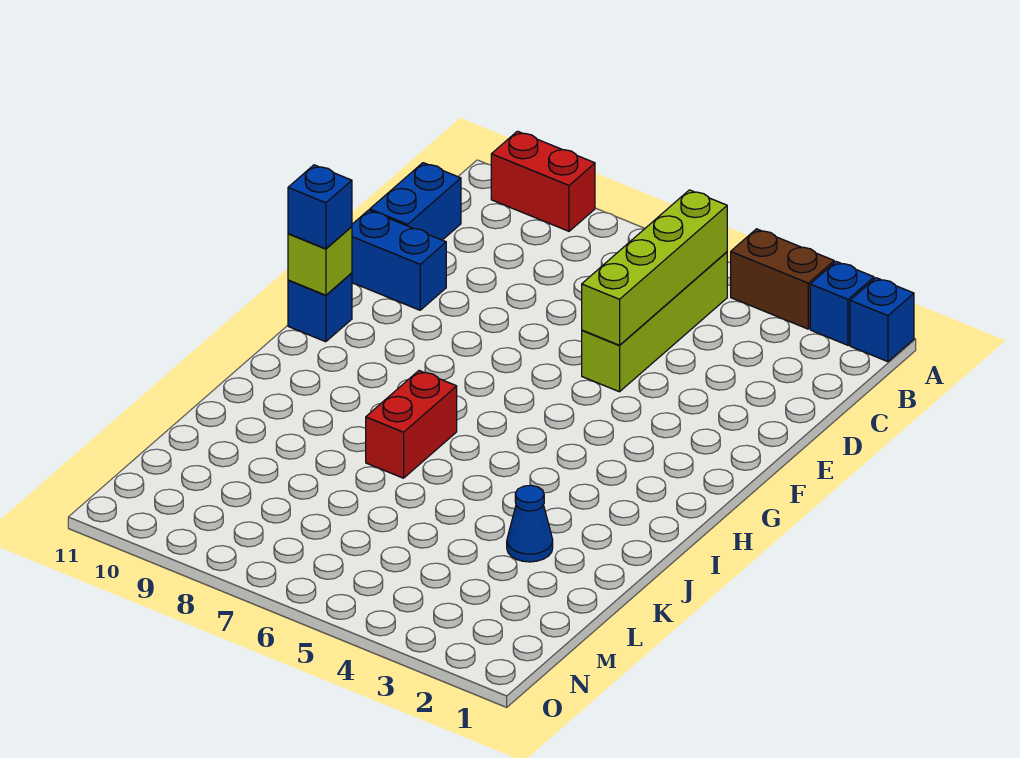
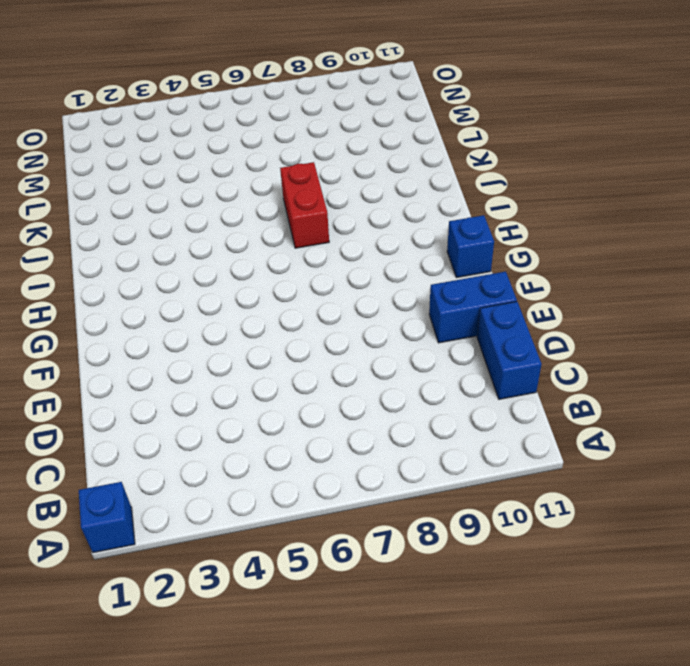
none -> blue brick A2 level 1
none -> brown brick A3:A4 level 1
none -> red brick A9:A10 level 1

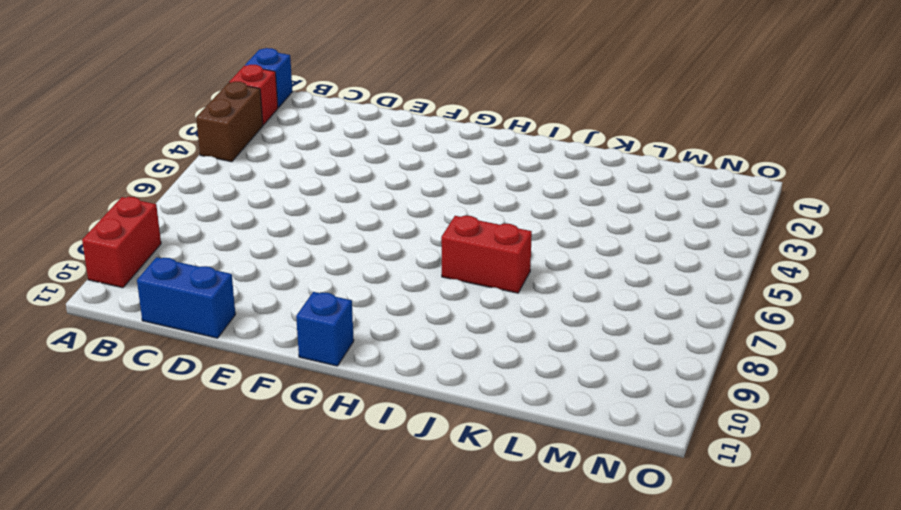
red brick A2 level 1 -> blue brick A2 level 1
none -> lime brick B5:E5 level 1
none -> blue brick E10:E11 level 1
none -> blue cone K3 level 1

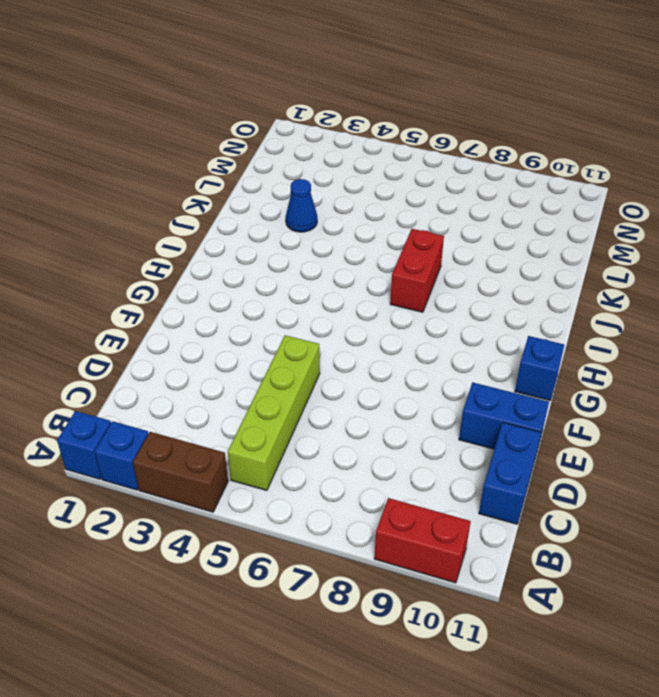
none -> lime brick B5:E5 level 2
none -> lime brick G11 level 2
none -> blue brick G11 level 3

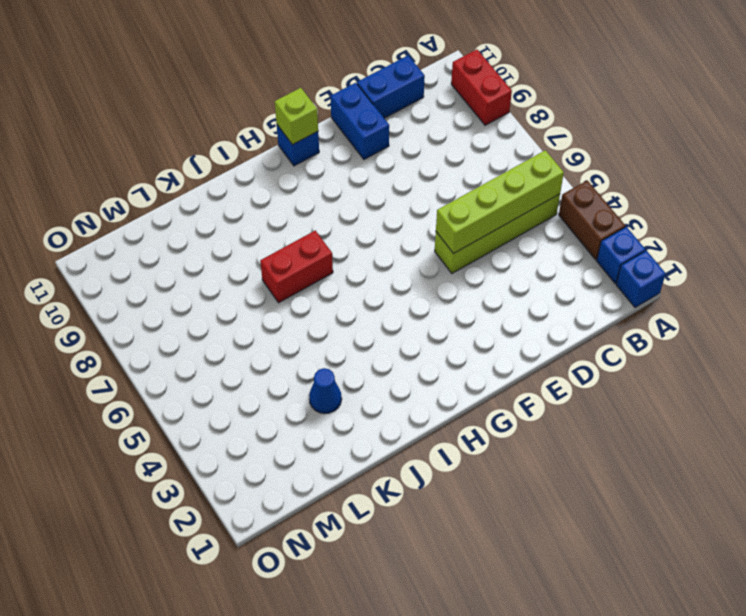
none -> blue brick G11 level 3

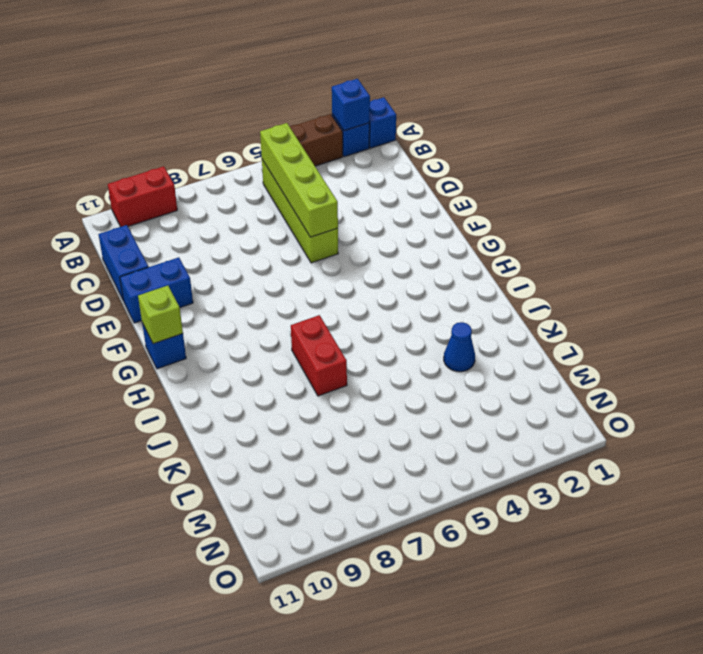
blue brick A2 level 2 -> blue brick G11 level 3

